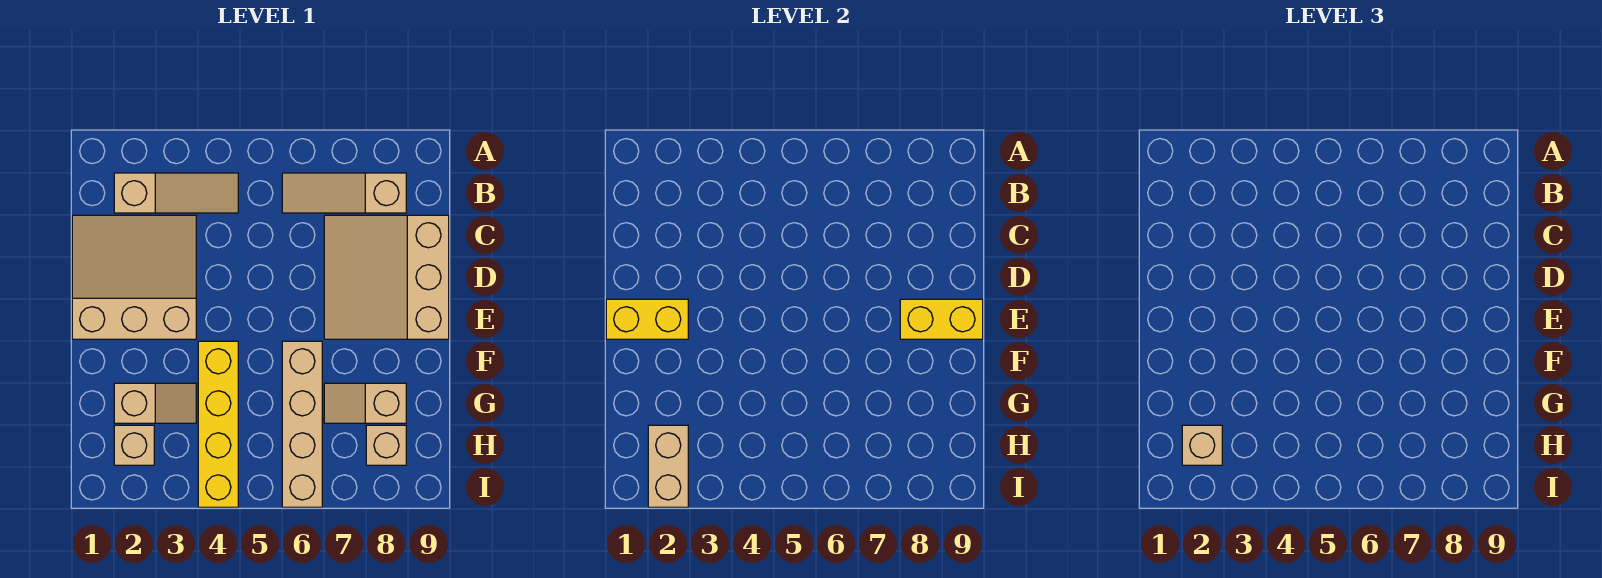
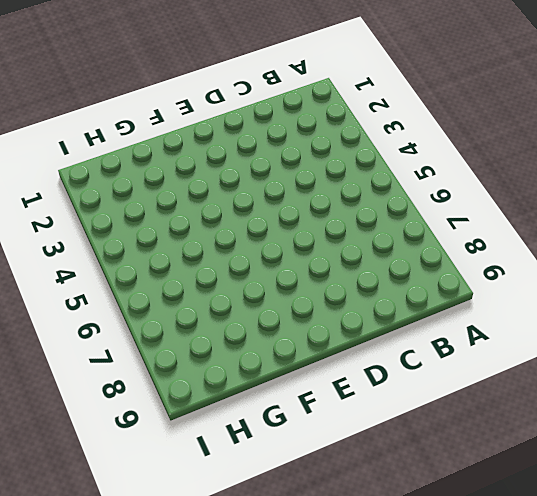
none -> tan slope B2:B4 level 1 top 2
none -> tan slope B6:B8 level 1 top 8
none -> tan slope C1:E3 level 1 top E

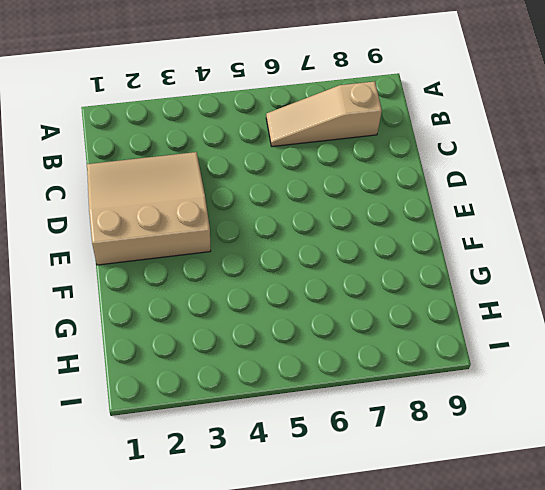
none -> tan slope B2:B4 level 1 top 2
none -> tan slope C7:E9 level 1 top 9
none -> yellow brick F4:I4 level 1

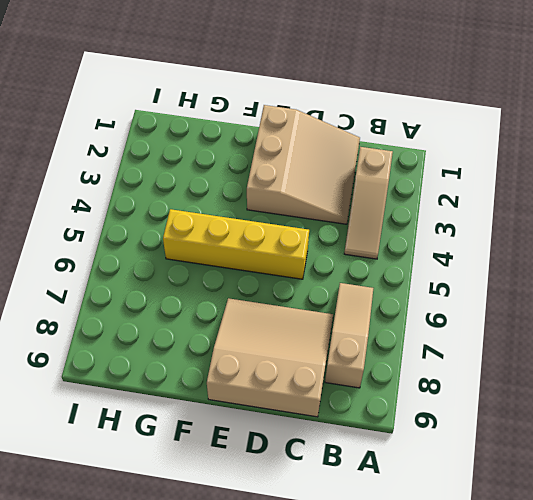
yellow brick D5:G5 level 1 -> yellow brick F4:I4 level 1
none -> tan brick F6:I6 level 1
none -> tan slope G2:G3 level 1 top 2
none -> tan slope G7:G8 level 1 top 8

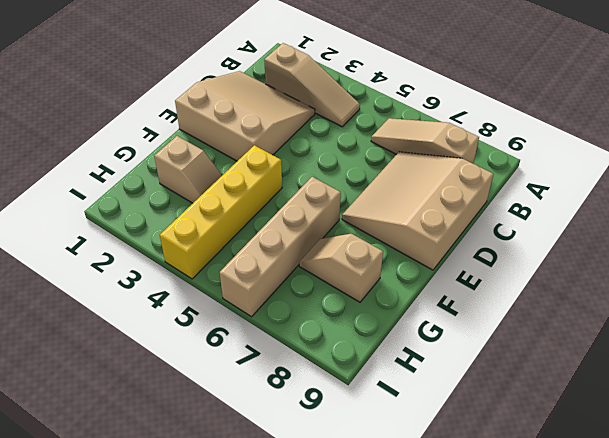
none -> tan brick H2 level 1
none -> tan brick H8 level 1
none -> yellow brick E1:E2 level 2

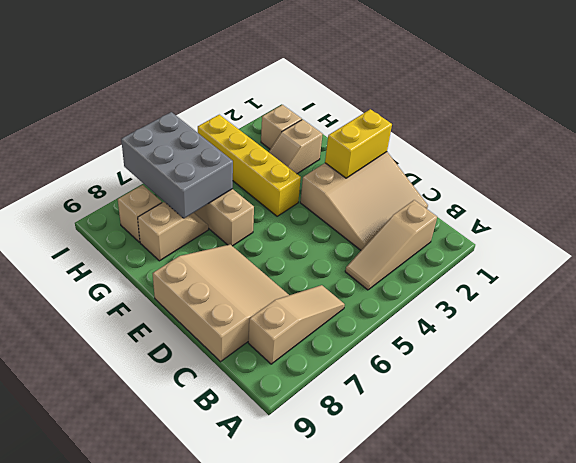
grey brick G6:I7 level 2 -> none
none -> yellow brick E8:E9 level 2
none -> tan brick H2:I2 level 2
none -> tan brick H2 level 3

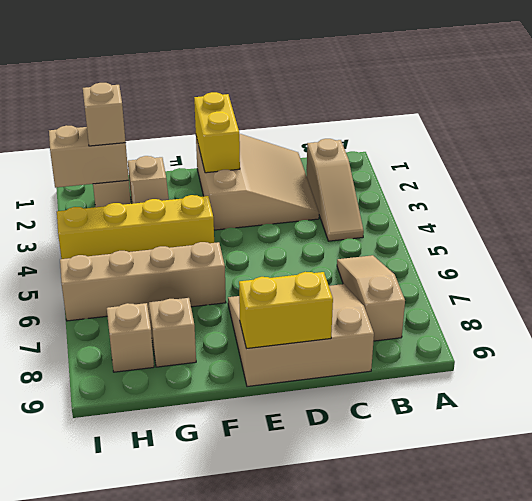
yellow brick D9:E9 level 2 -> yellow brick E8:E9 level 2

